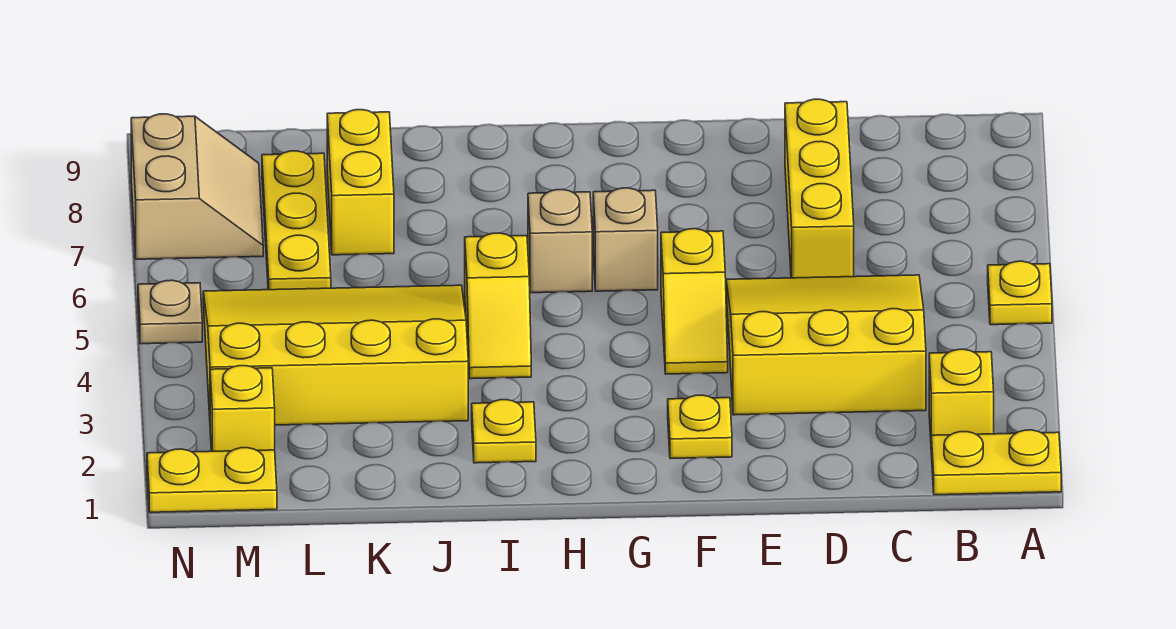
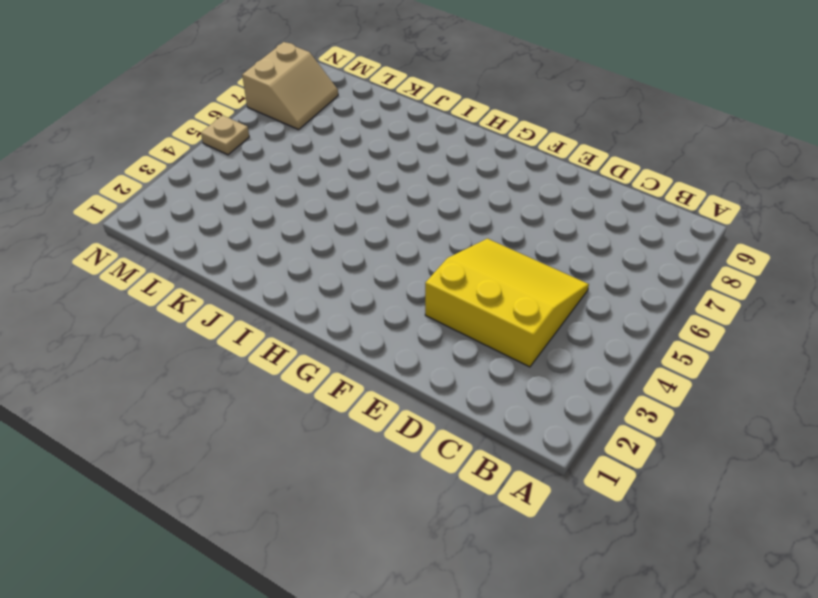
none -> yellow plate A1:B1 level 1
none -> yellow plate A5 level 1
none -> yellow brick B2 level 1

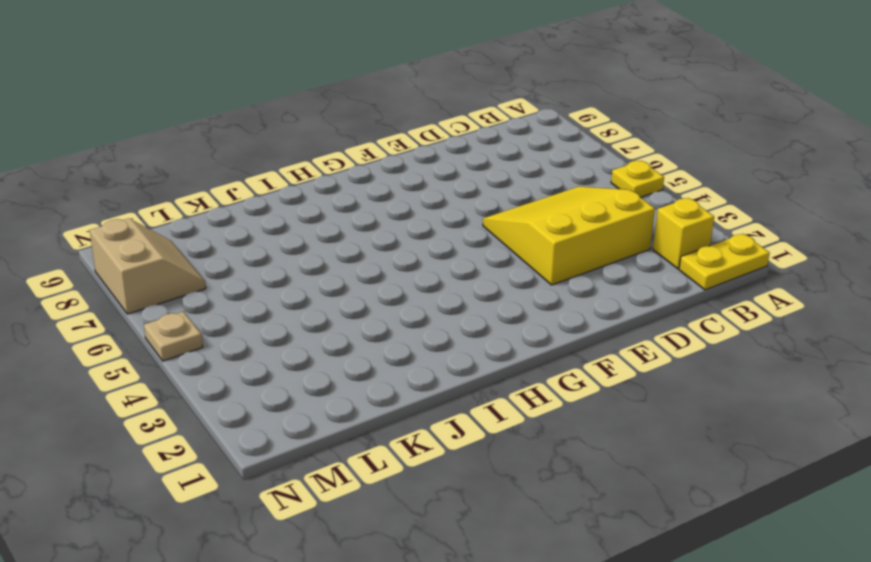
none -> yellow brick D6:D8 level 1
none -> yellow plate F2 level 1
none -> yellow slope F4:F5 level 1 top 5

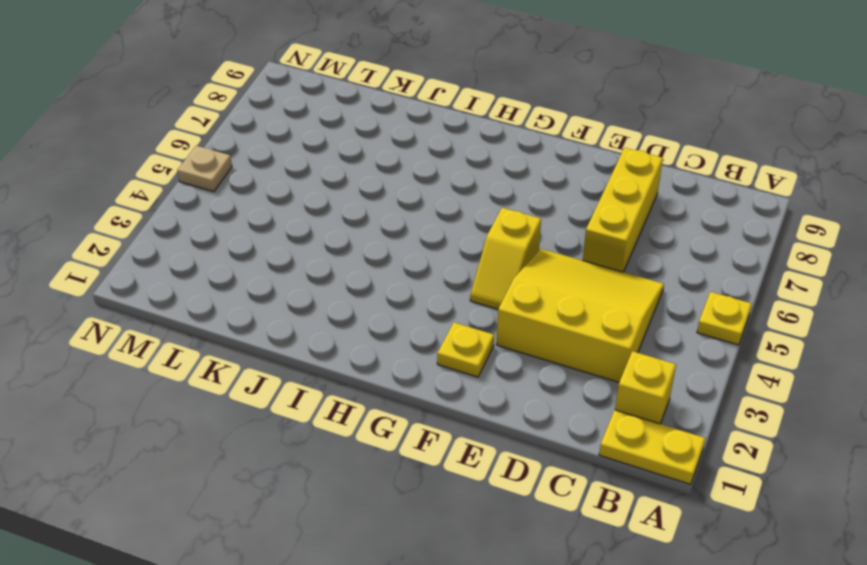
none -> tan brick G6 level 1
none -> tan brick H6 level 1
none -> yellow plate I2 level 1

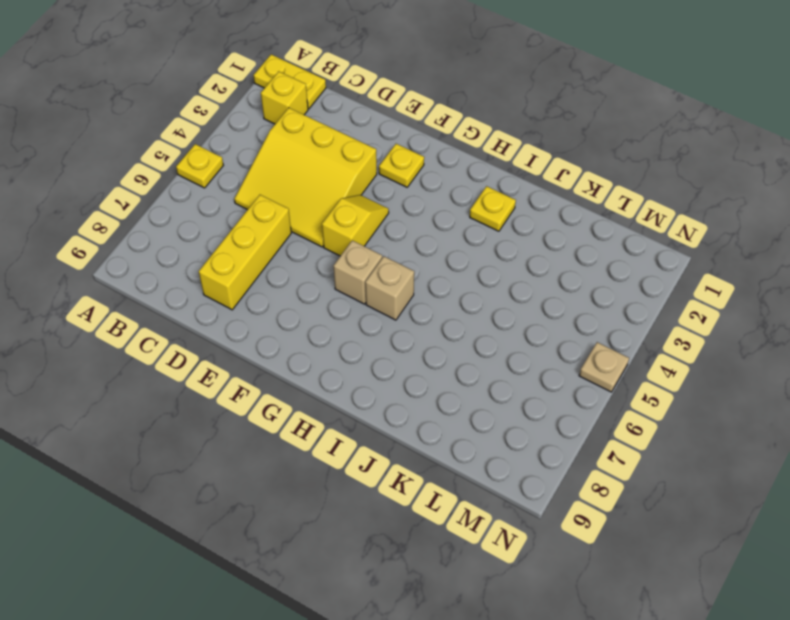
none -> yellow slope I4:I5 level 1 top 5
none -> yellow slope J3:M5 level 1 top 3
none -> yellow brick K7:K8 level 1

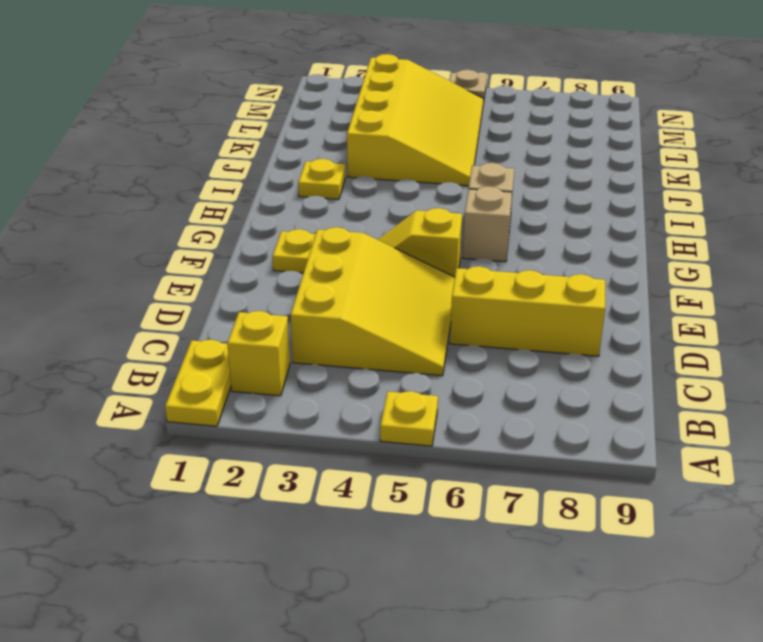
none -> yellow slope I4:I5 level 1 top 5
none -> yellow brick K7:K8 level 1
none -> yellow plate L6:L8 level 1

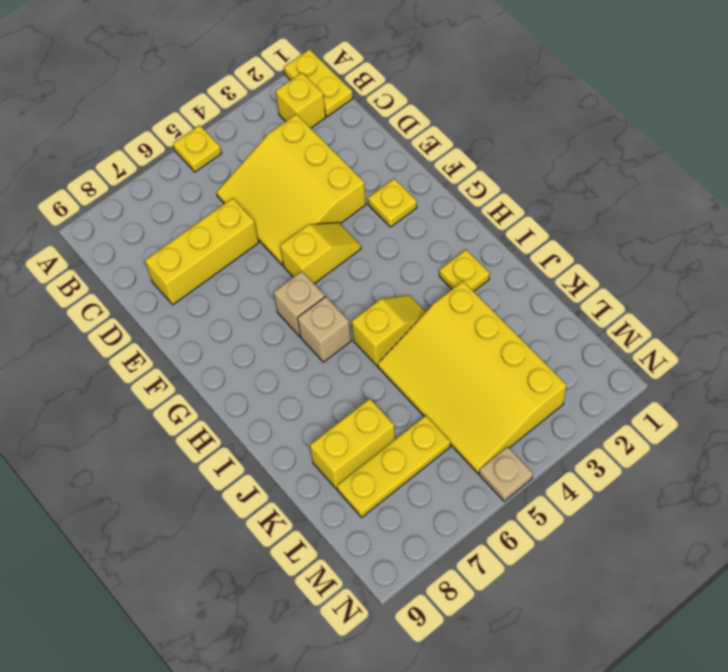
none -> yellow plate M1:N1 level 1
none -> yellow brick M2 level 1
none -> tan slope M7:N8 level 1 top N

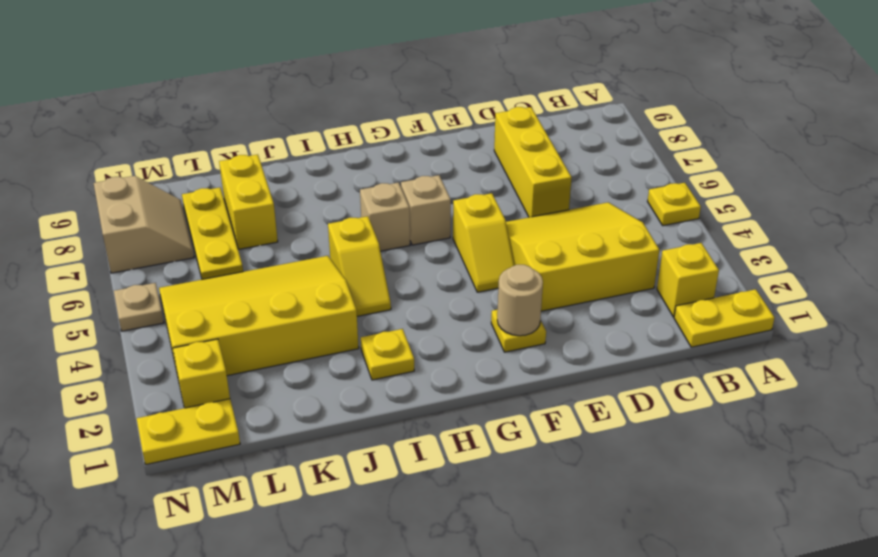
tan round brick F2 level 2 -> none

